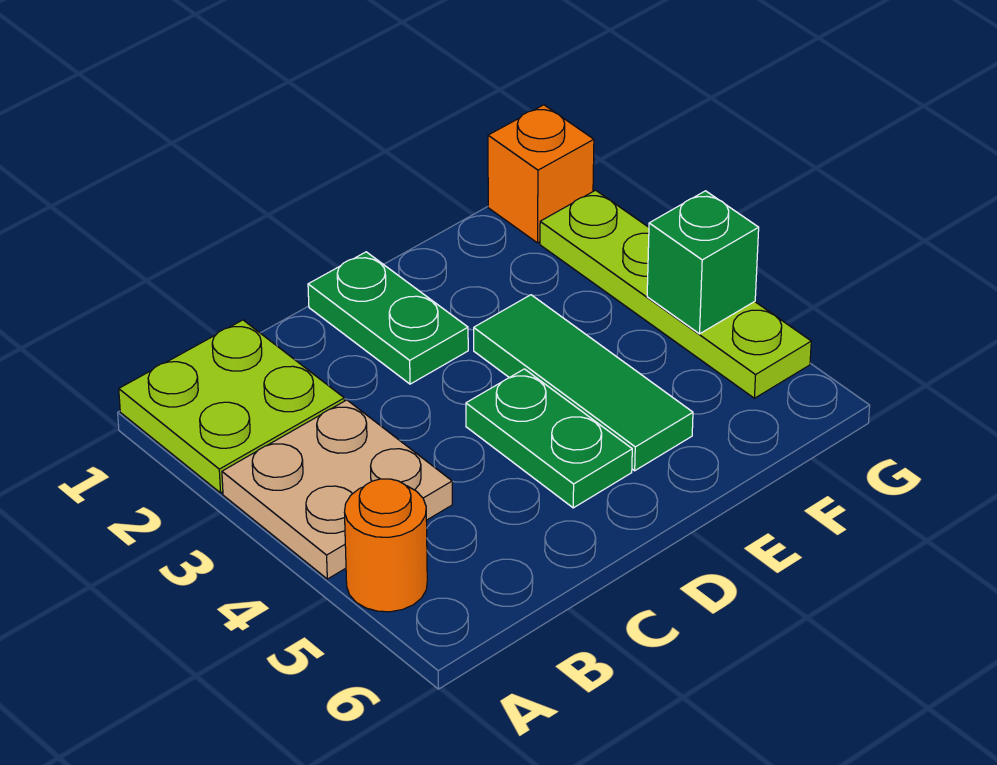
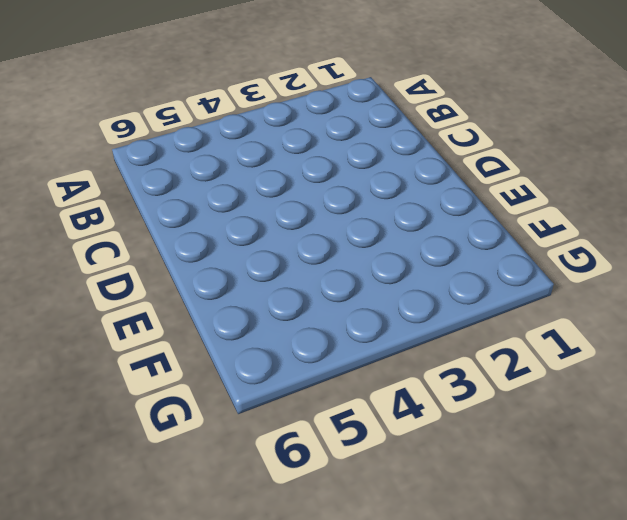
none -> lime plate A1:B2 level 1
none -> tan plate A3:B4 level 1

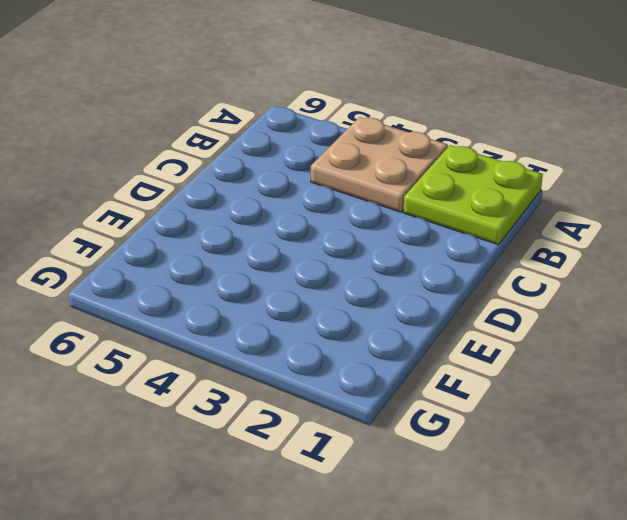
none -> orange round brick A5 level 1
none -> green plate D1:D2 level 1

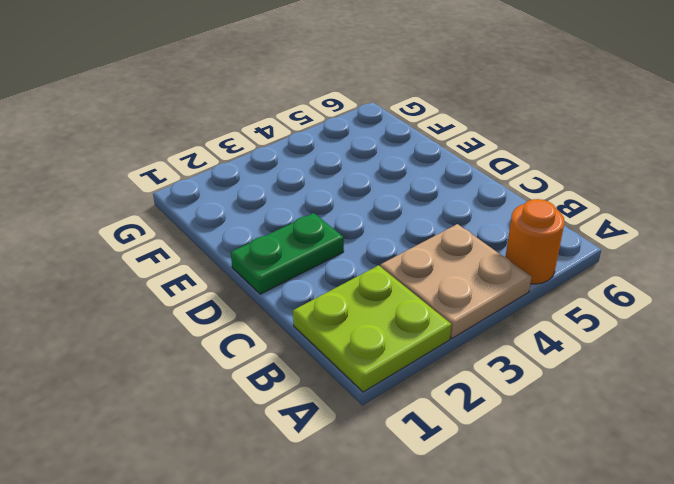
none -> green plate D4:D5 level 1
none -> green tile E3:E5 level 1

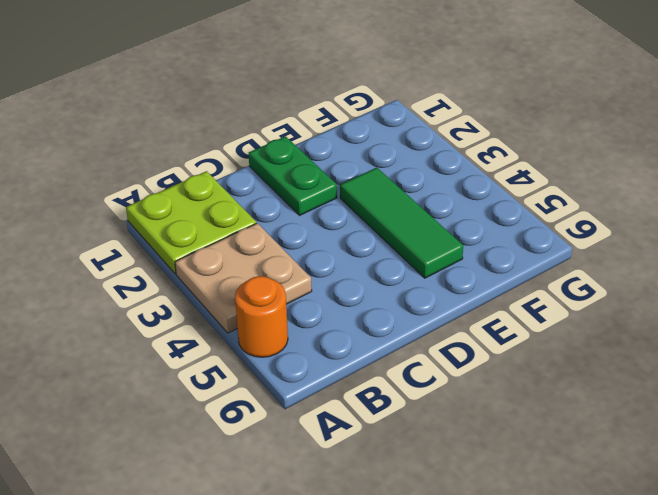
none -> green plate D4:D5 level 1
none -> orange brick G1 level 1

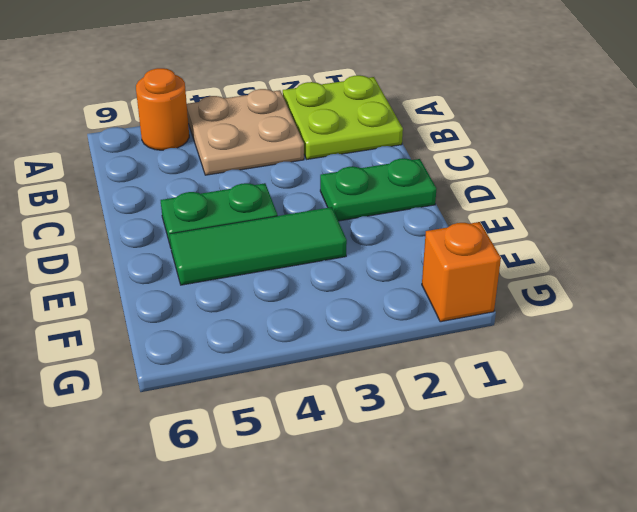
none -> lime plate G2:G5 level 1
none -> green brick G4 level 2

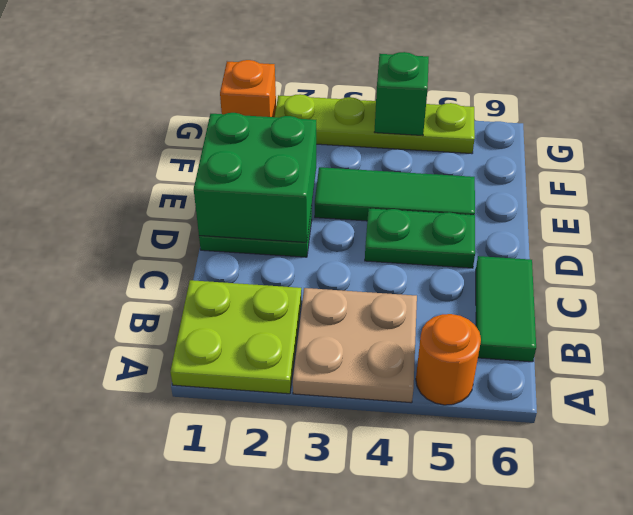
green tile B6:C6 level 1 -> none
green brick D1:E2 level 2 -> none

